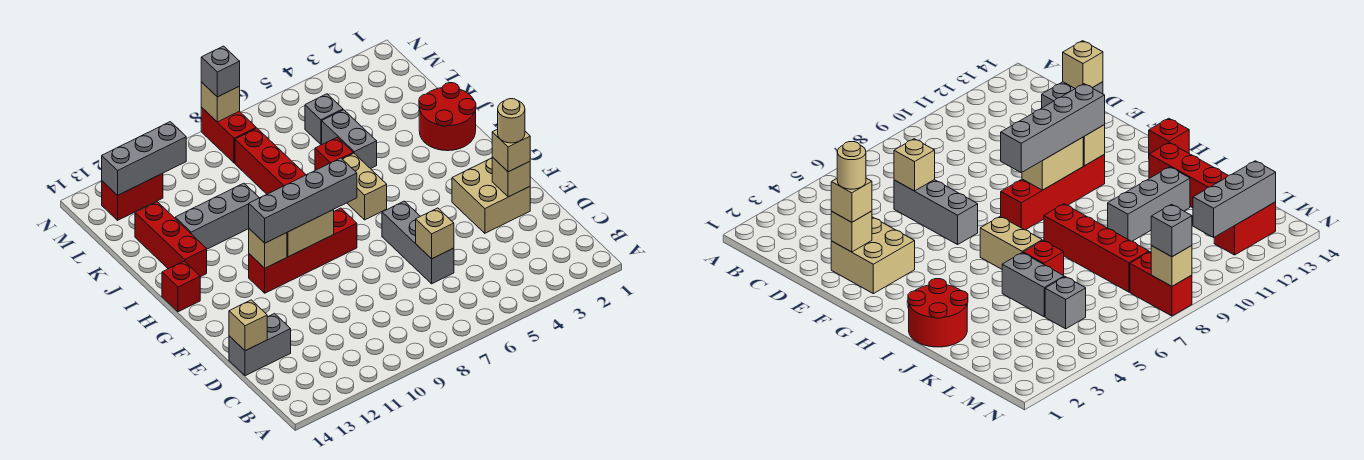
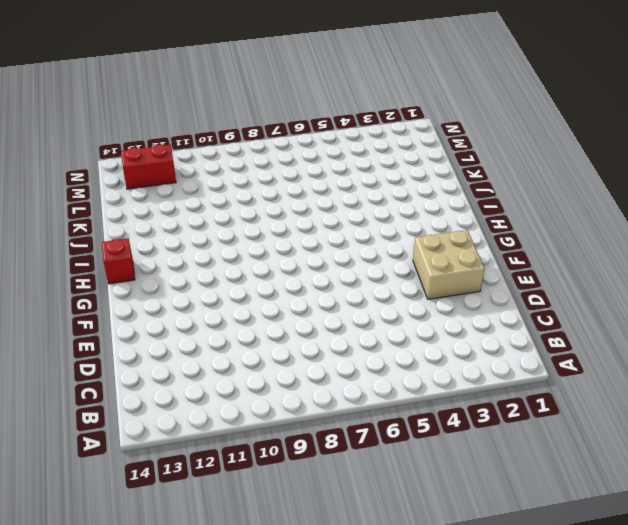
none -> grey brick D6:F6 level 1
none -> grey brick D13:D14 level 1
none -> red brick G8:G11 level 1

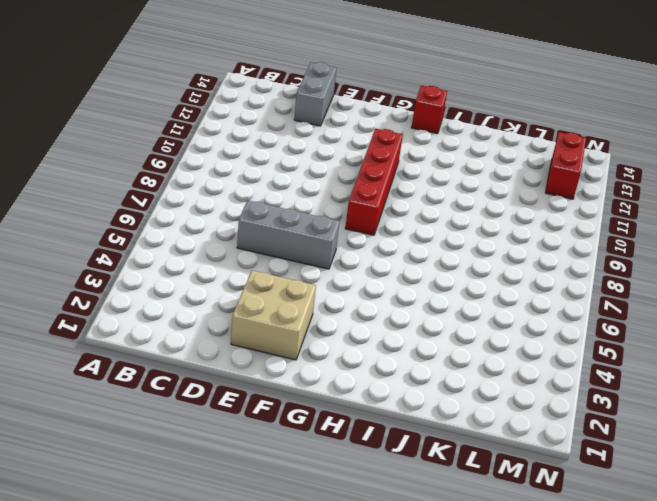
none -> tan brick H6:I6 level 1
none -> red round brick I1:J2 level 1
none -> red brick I8:L8 level 1

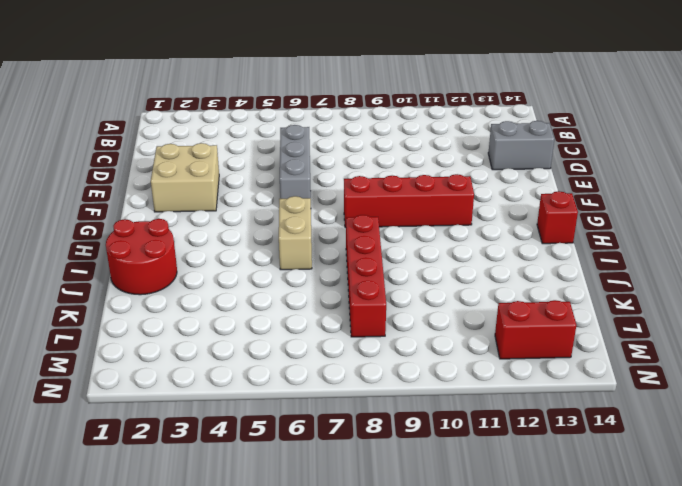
none -> red brick I13:K13 level 1
none -> grey brick J5:K5 level 1
none -> red brick J6 level 1

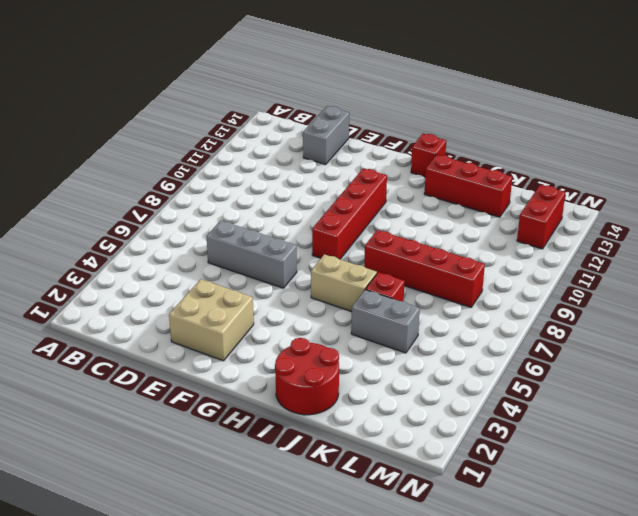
none -> grey brick J10:J12 level 1
none -> grey brick L5 level 1
none -> red brick M8:N8 level 1

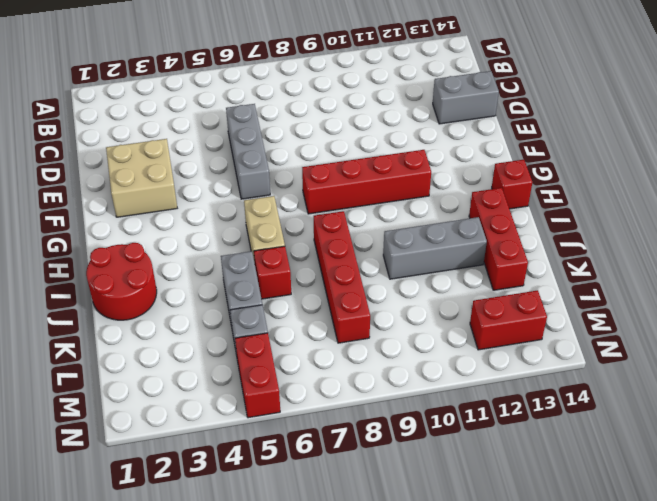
red brick M5:N5 level 1 -> red brick M8:N8 level 1
none -> tan brick D6 level 2
none -> tan brick D14 level 2
none -> tan brick E2 level 2

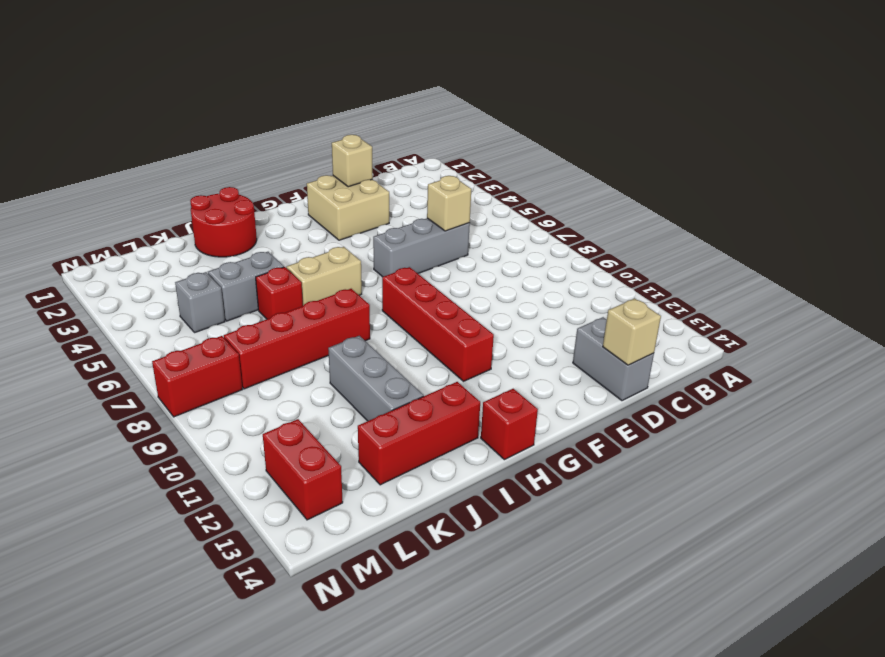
none -> tan brick G9:G10 level 2
none -> tan brick G11 level 2
none -> grey brick M11:M13 level 2

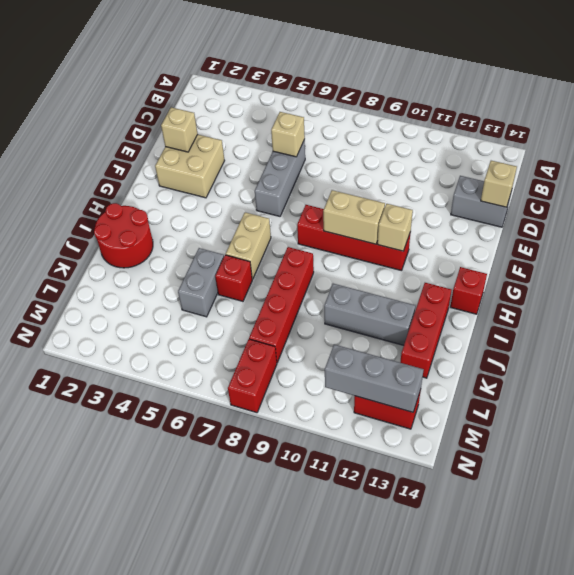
none -> grey brick L5 level 1
none -> tan brick N8 level 2
none -> tan brick E2 level 3

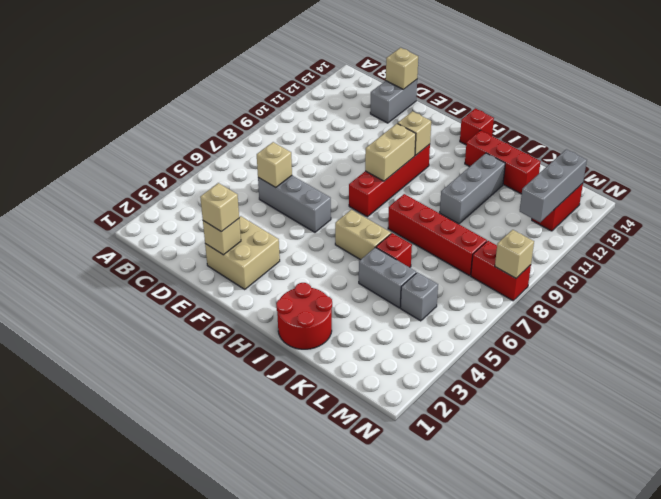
none -> grey brick G8:G11 level 3
none -> grey brick N8 level 3
none -> tan round brick E2 level 4

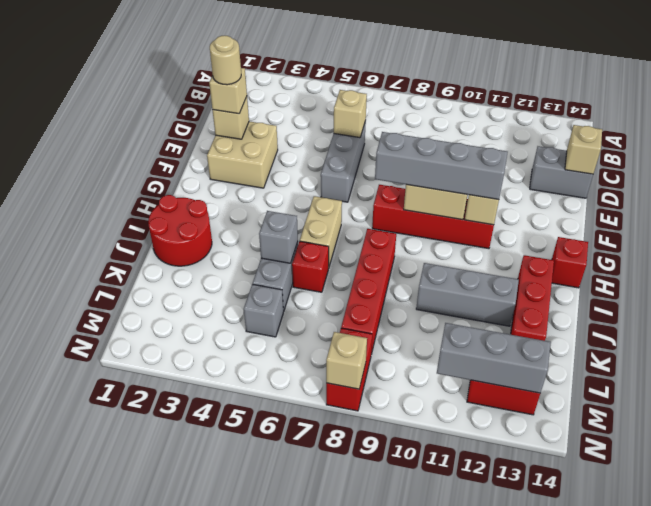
grey brick J5 level 2 -> grey brick N8 level 3

